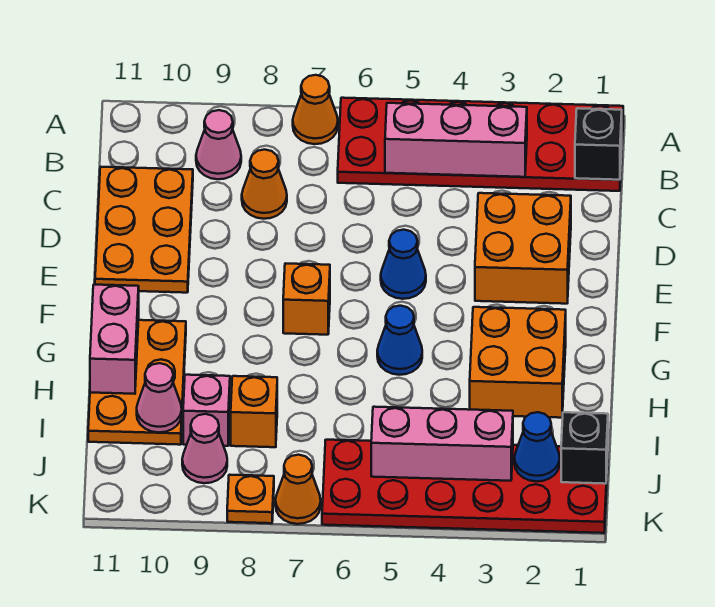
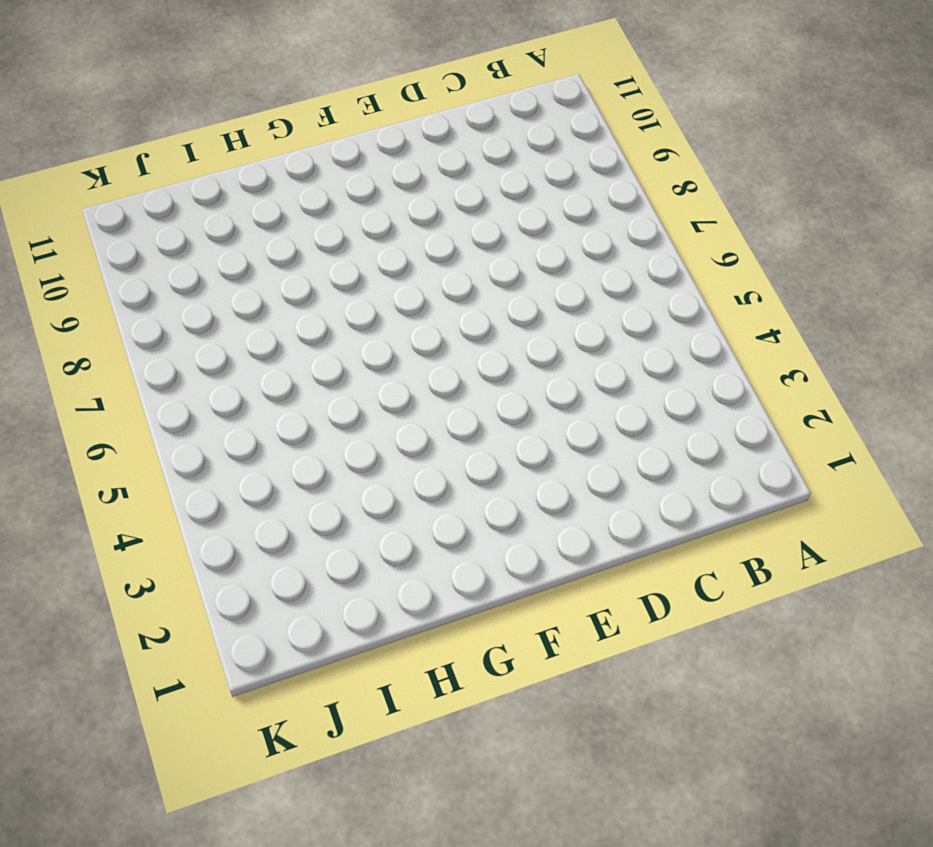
none -> red plate A1:B6 level 1
none -> orange cone A7 level 1
none -> pink cone B9 level 1

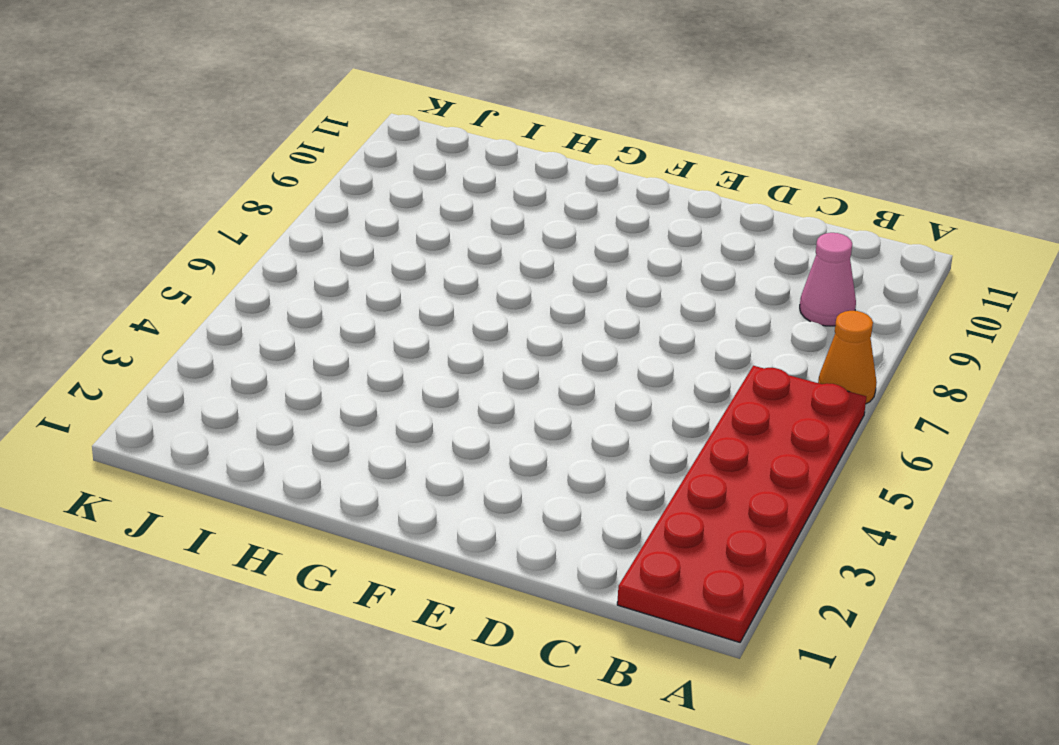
none -> orange cone C8 level 1
none -> orange plate C10:E11 level 1
none -> orange brick D2:E3 level 1

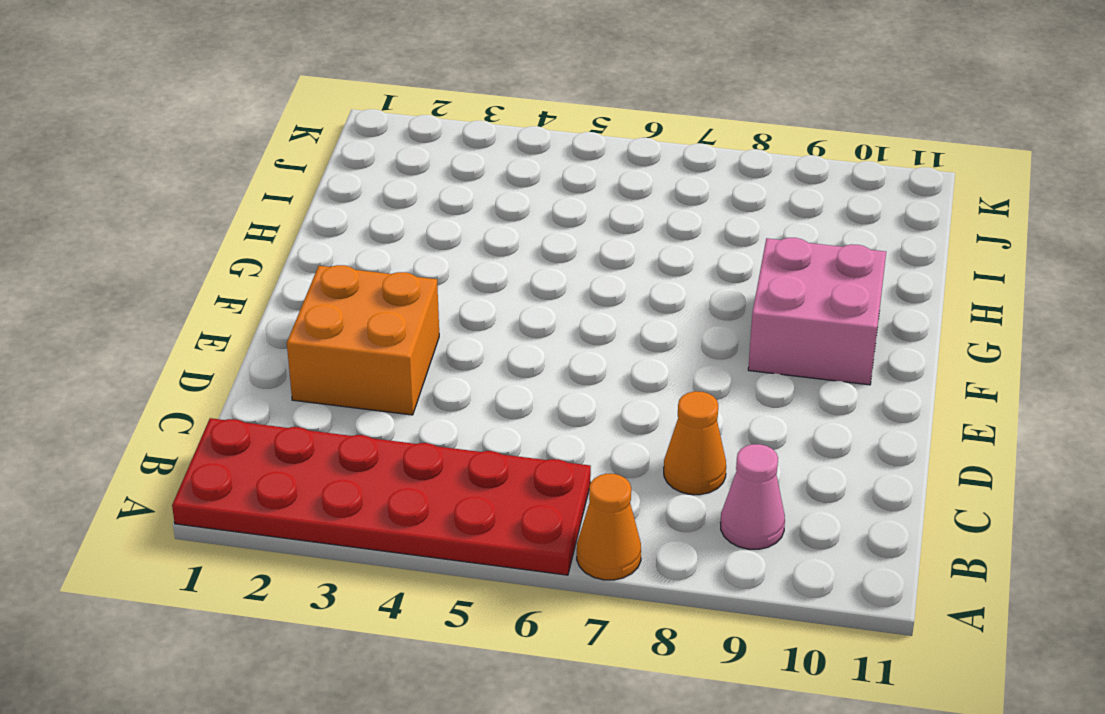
pink brick F9:G10 level 1 -> orange plate G10:I11 level 1
none -> orange plate C10:E11 level 1
none -> blue cone E5 level 1
none -> orange brick F7 level 1

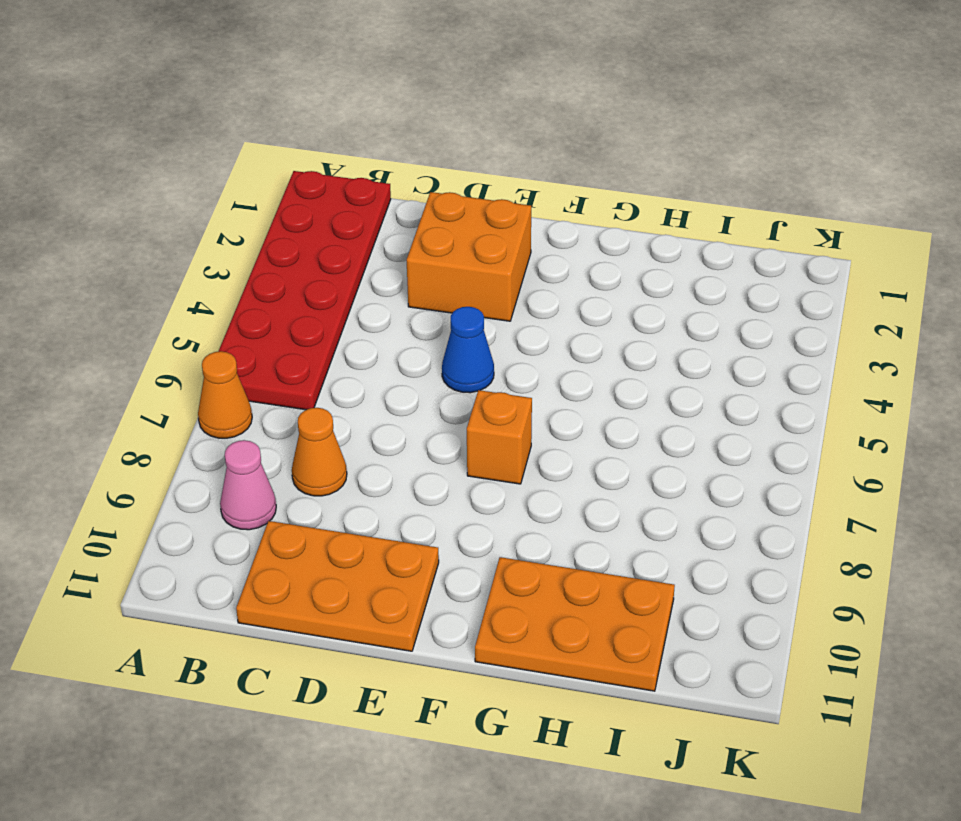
none -> orange brick G2:H3 level 1
none -> blue cone G5 level 1
none -> orange brick I8 level 1

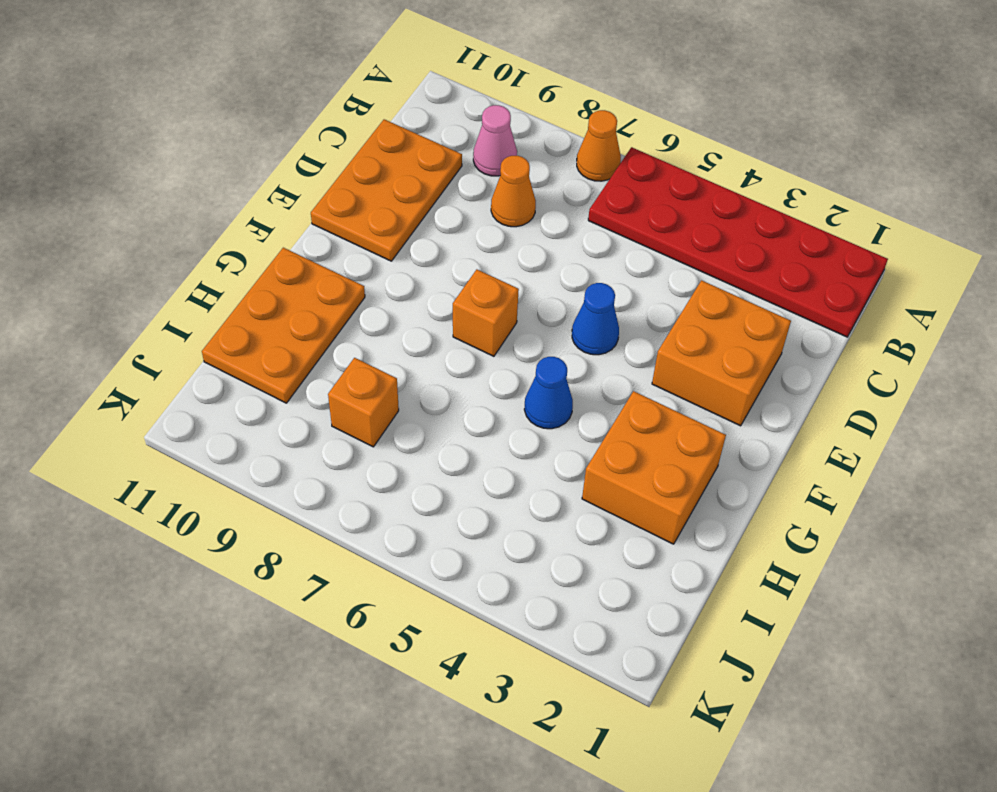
none -> pink brick I9 level 1
none -> red plate J1:K6 level 1
none -> pink cone J9 level 1

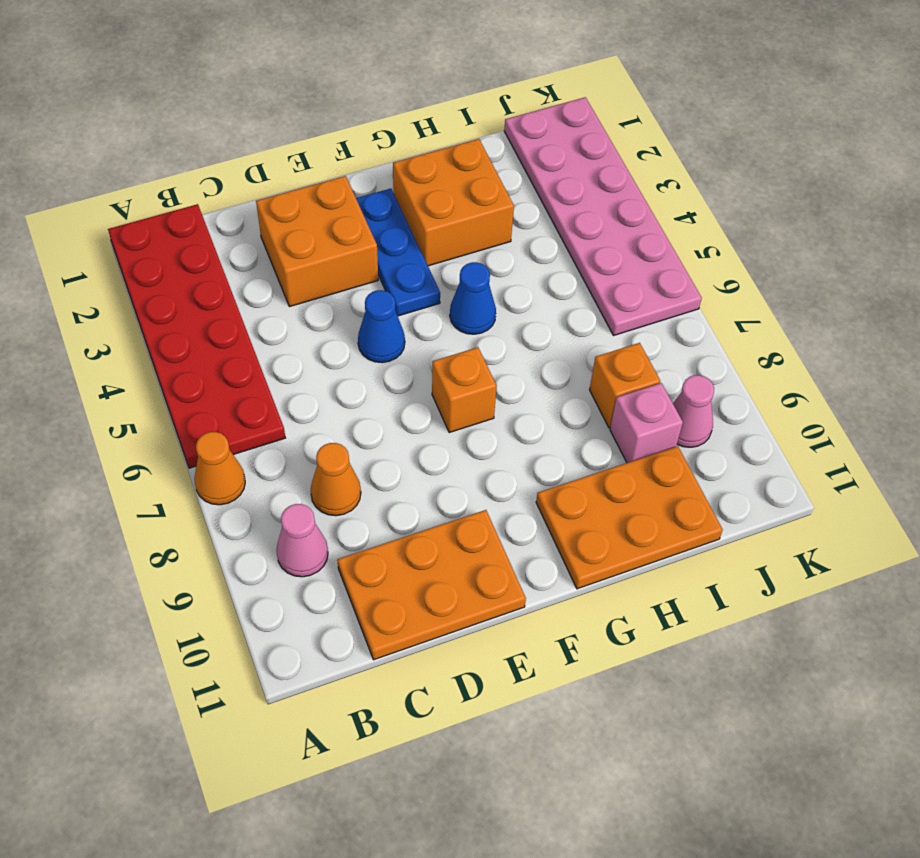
blue plate F2:F4 level 1 -> none
pink plate J1:K6 level 1 -> red plate J1:K6 level 1
none -> orange cone K7 level 1
none -> orange plate K8 level 1
none -> black brick B1 level 2

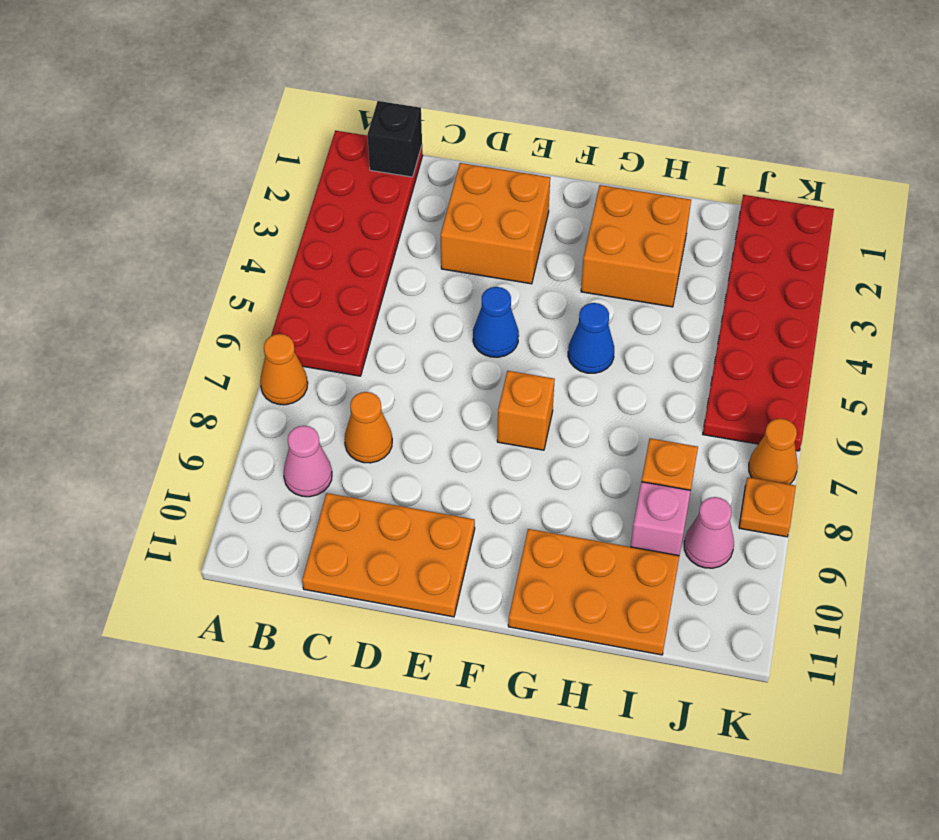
none -> pink brick B3:B5 level 2
none -> pink brick G11:H11 level 2
none -> pink cone I10 level 2

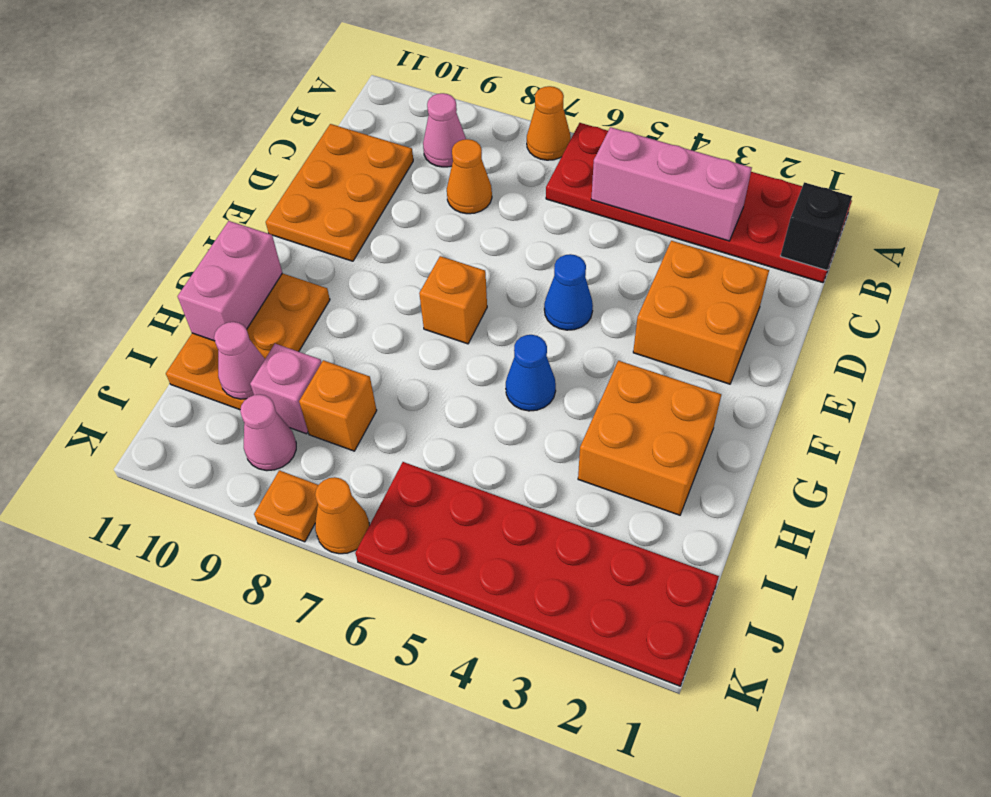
none -> black brick J1 level 2
none -> blue cone J2 level 2
none -> pink brick J3:J5 level 2

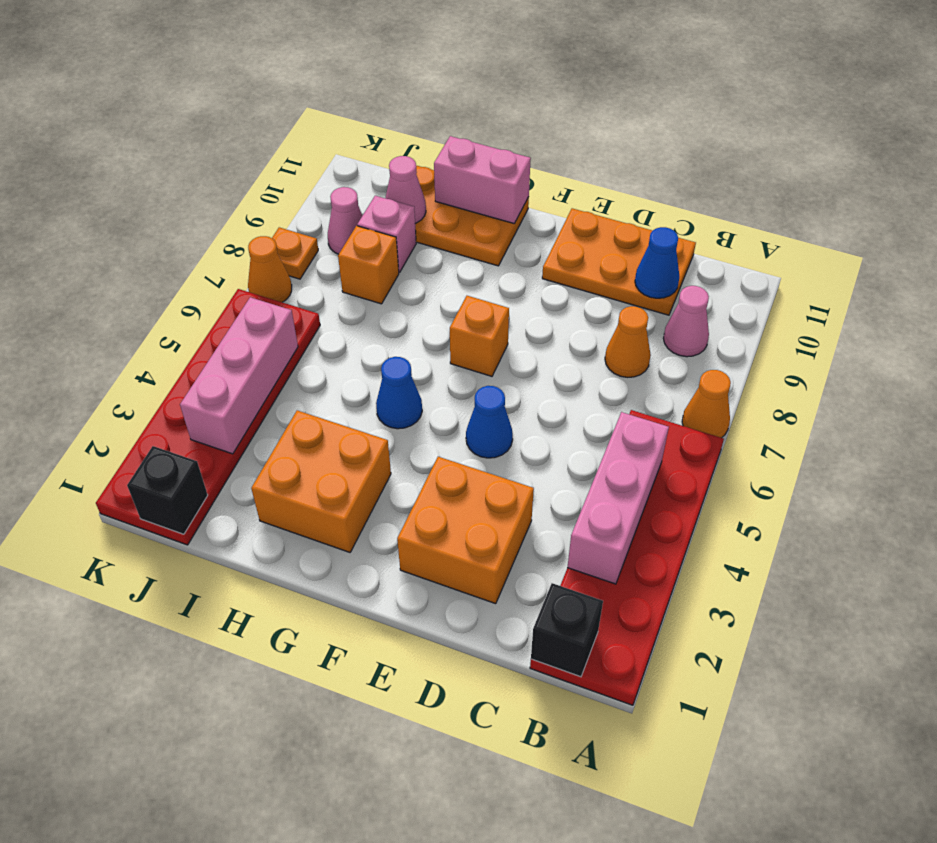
blue cone C10 level 2 -> blue cone J2 level 2

